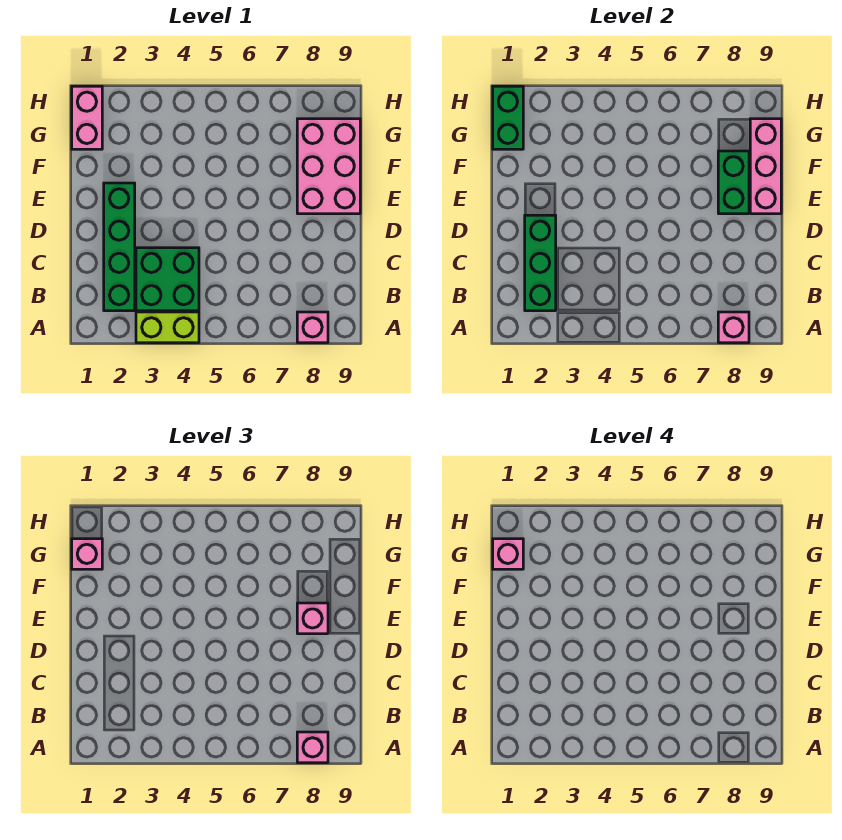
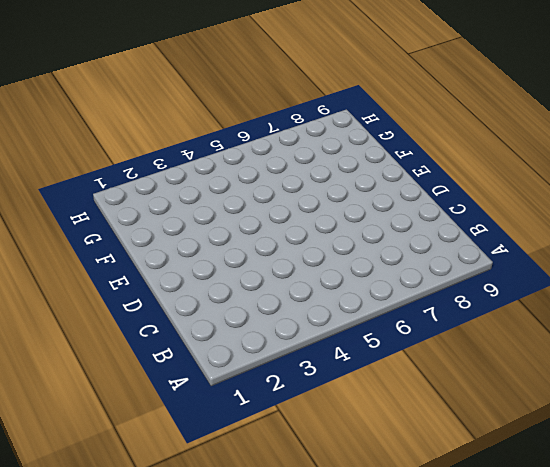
none -> lime brick A3:A4 level 1
none -> pink brick A8 level 1
none -> green brick B2:E2 level 1

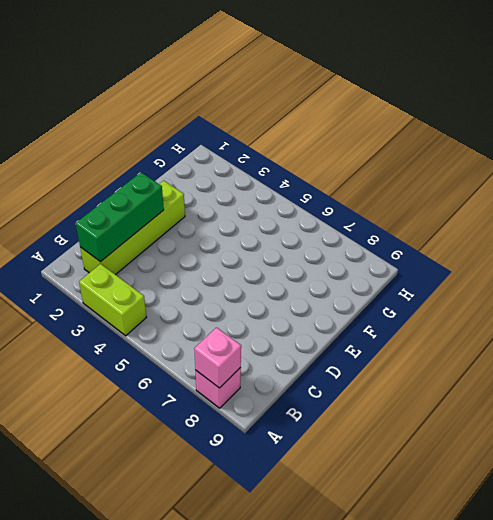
lime brick B2:E2 level 1 -> green brick B2:E2 level 1
none -> green brick B3:C4 level 1
none -> pink brick E8:G9 level 1
none -> pink brick G1:H1 level 1

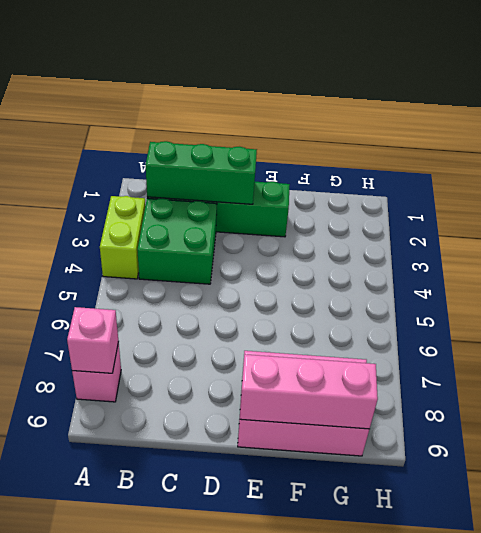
none -> pink brick G1:H1 level 1
none -> green brick E8:F8 level 2
none -> green brick G1:H1 level 2

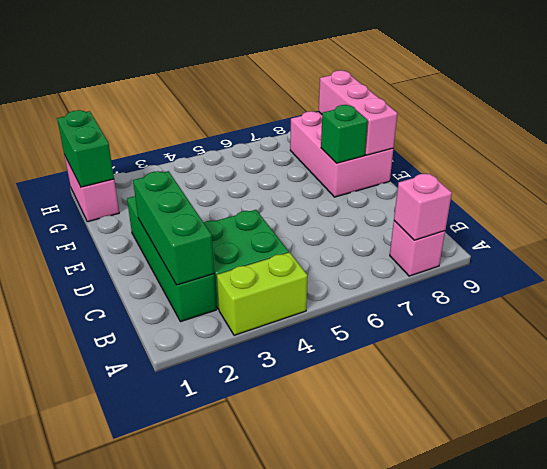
green brick E8 level 2 -> green brick E8:F8 level 2
none -> pink brick A8 level 3
none -> pink brick E8 level 3
none -> pink brick G1 level 3

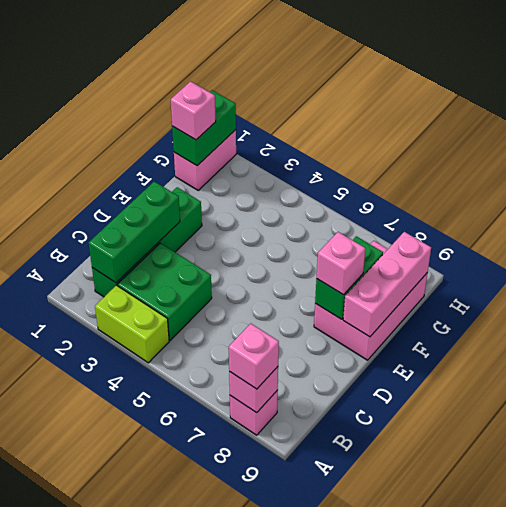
none -> pink brick G1 level 4

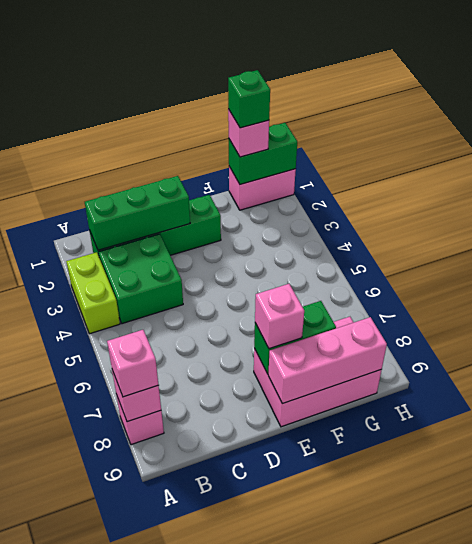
green brick G1 level 4 -> pink brick G1 level 4

